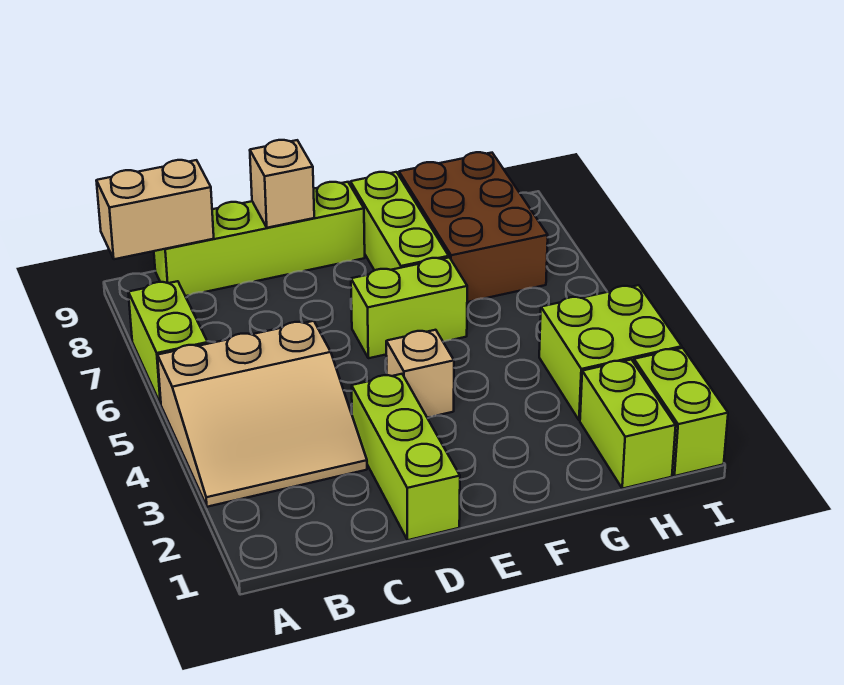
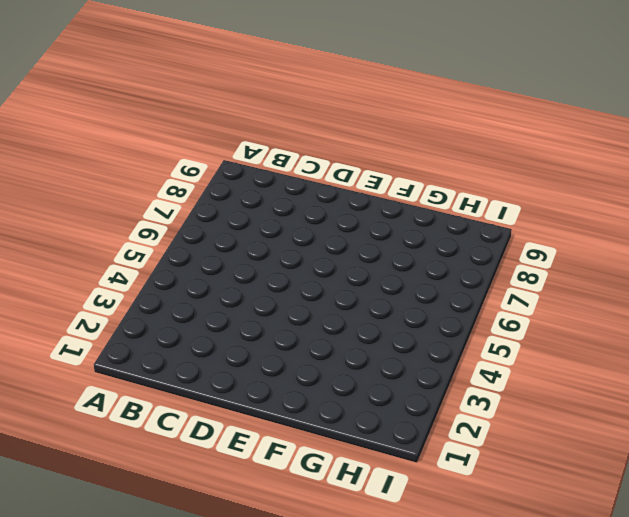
none -> tan slope A3:C5 level 1 top 5
none -> lime brick A6:A7 level 1
none -> lime brick B9:E9 level 1

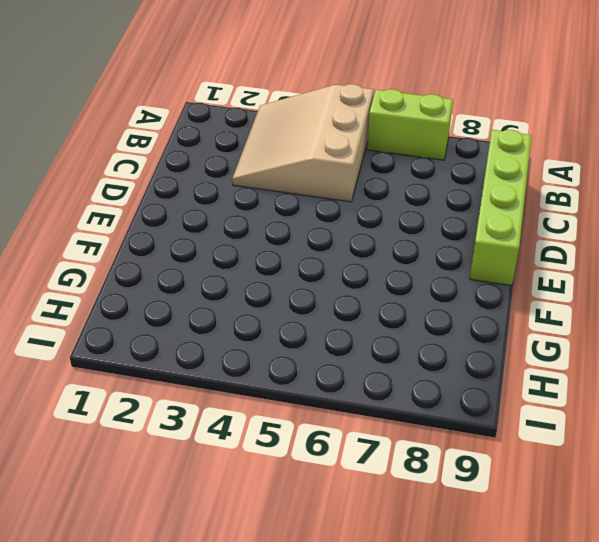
none -> lime brick D1:D3 level 1
none -> tan brick E4 level 1
none -> lime brick E6:F6 level 1

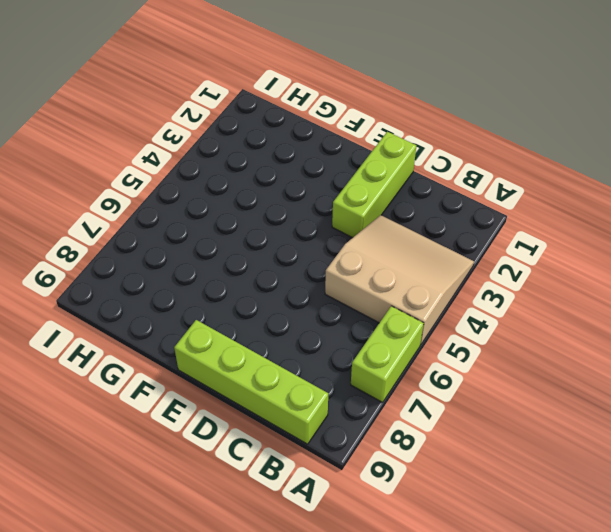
none -> tan brick E4 level 1
none -> lime brick E6:F6 level 1
none -> lime brick F7:F9 level 1

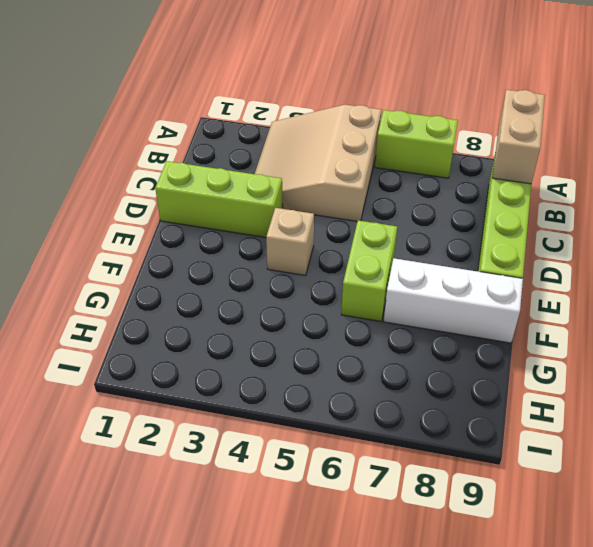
white brick F7:F9 level 1 -> lime brick F7:F9 level 1
none -> brown brick G7:H9 level 1
none -> lime brick H1:H2 level 1
none -> lime brick H3:I4 level 1

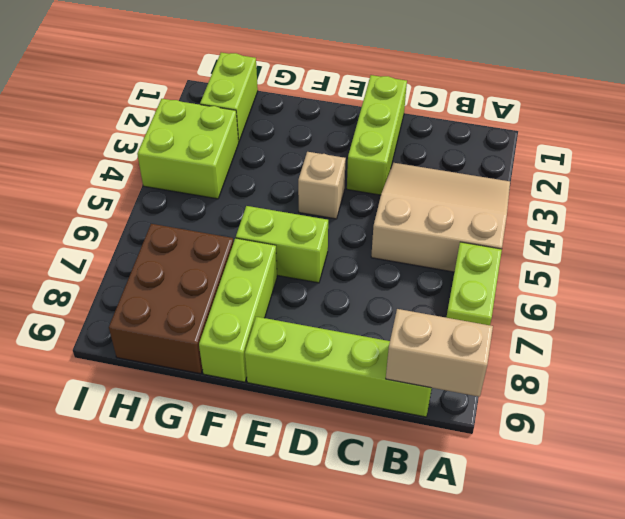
none -> lime brick I1:I2 level 1
none -> tan brick D9 level 2

